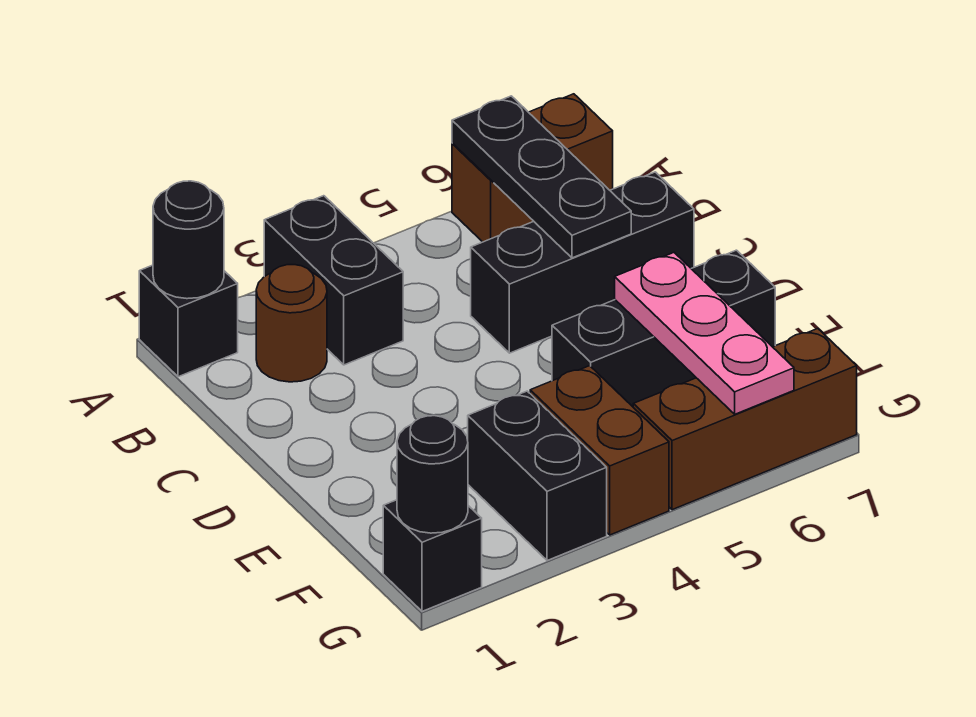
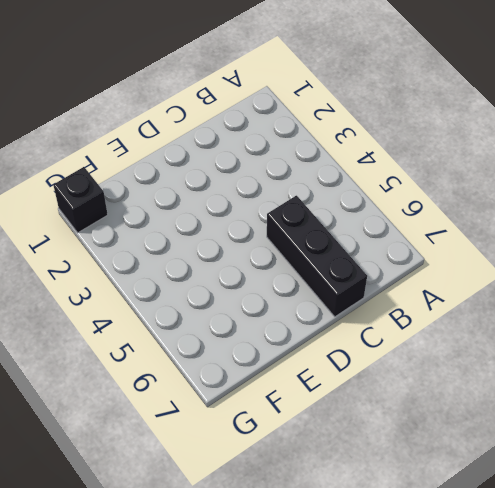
none -> black brick A1 level 1
none -> black brick A3:B3 level 1
none -> brown brick A6:A7 level 1

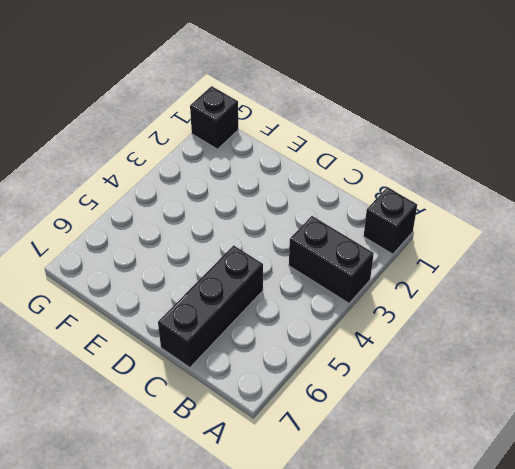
none -> brown brick A6:A7 level 1
none -> brown round brick B2 level 1
none -> black brick E5:E7 level 1

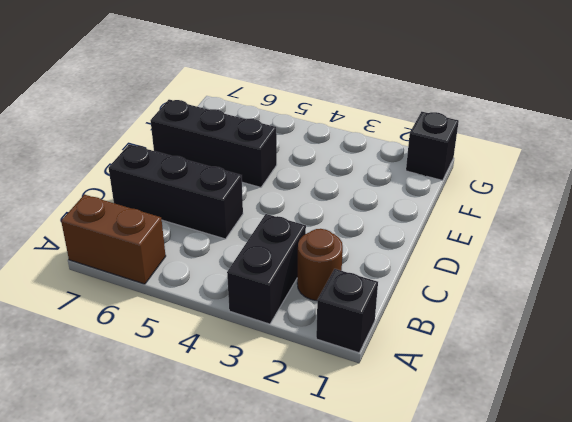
none -> black brick F3:G3 level 1
none -> brown brick F4:G4 level 1
none -> brown brick G5:G7 level 1

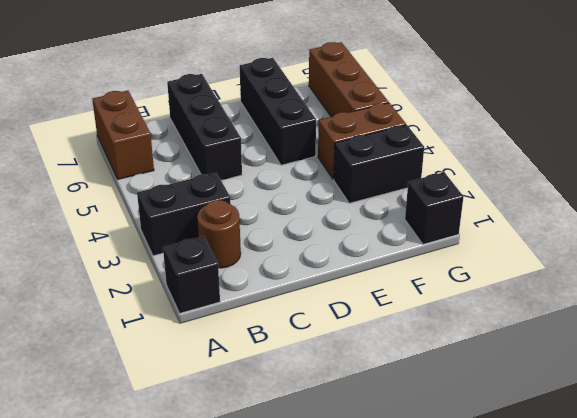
none -> black round brick A1 level 2
none -> black plate A6:C6 level 2
none -> pink plate E6:G6 level 2

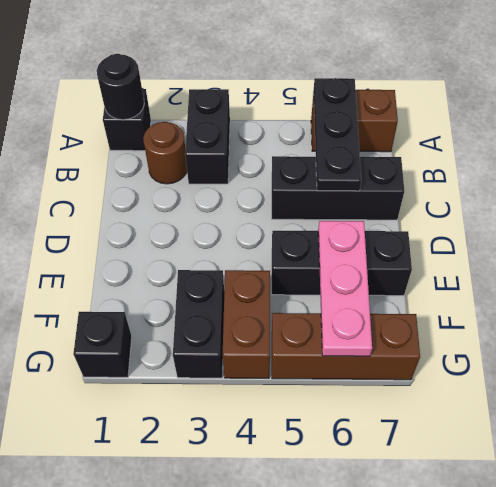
none -> black round brick G1 level 2

